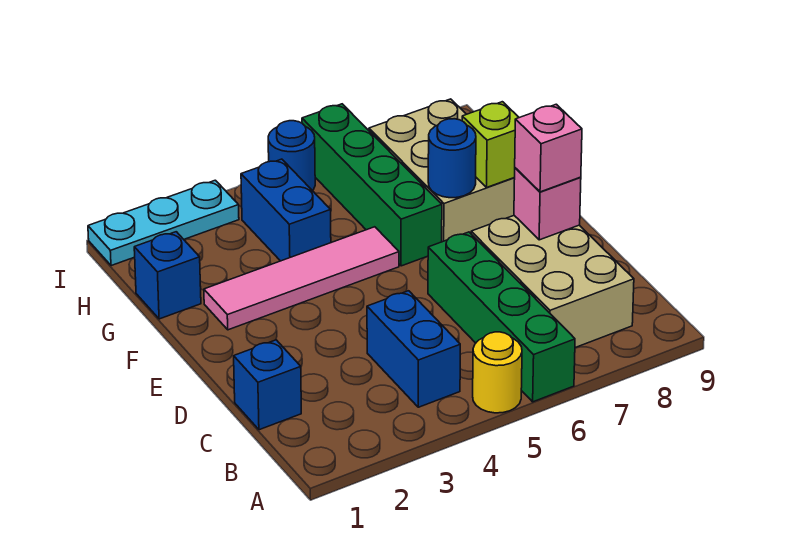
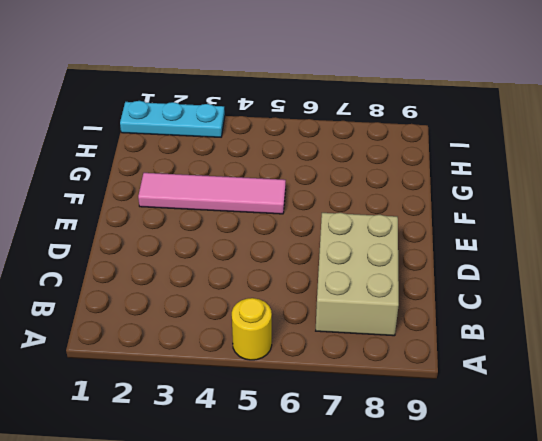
none -> green brick A6:D6 level 1
none -> blue brick B4:C4 level 1
none -> blue brick C1 level 1

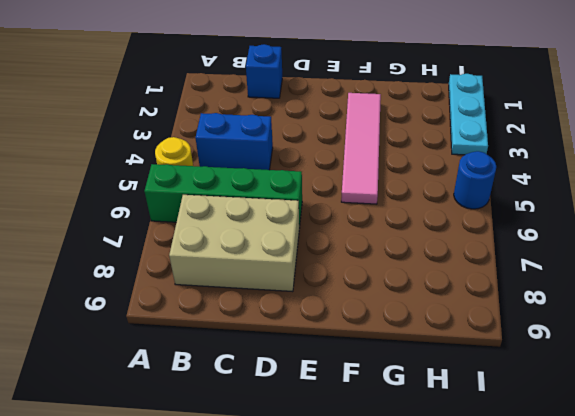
none -> green brick F6:I6 level 1
none -> tan brick F7:H8 level 1
none -> blue brick G1 level 1

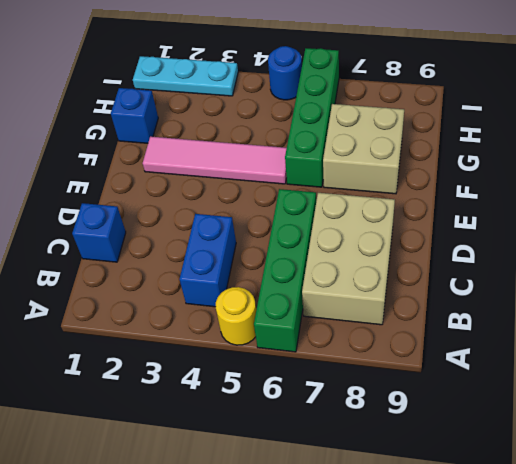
tan brick F7:G8 level 1 -> tan brick F7:H8 level 1
none -> blue brick G4:H4 level 1
none -> pink brick D8 level 2
none -> blue round brick F7 level 2

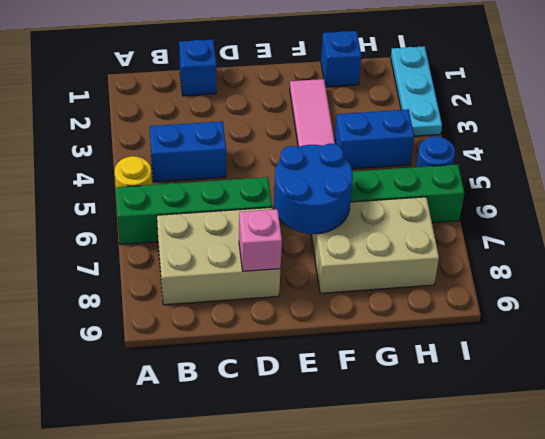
blue round brick E6:F7 level 2 -> blue round brick F7 level 2
none -> lime brick F8 level 2
none -> pink brick D8 level 3

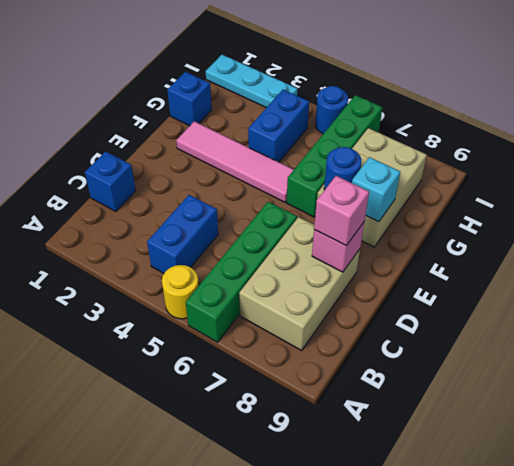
cyan brick F8 level 2 -> lime brick F8 level 2

